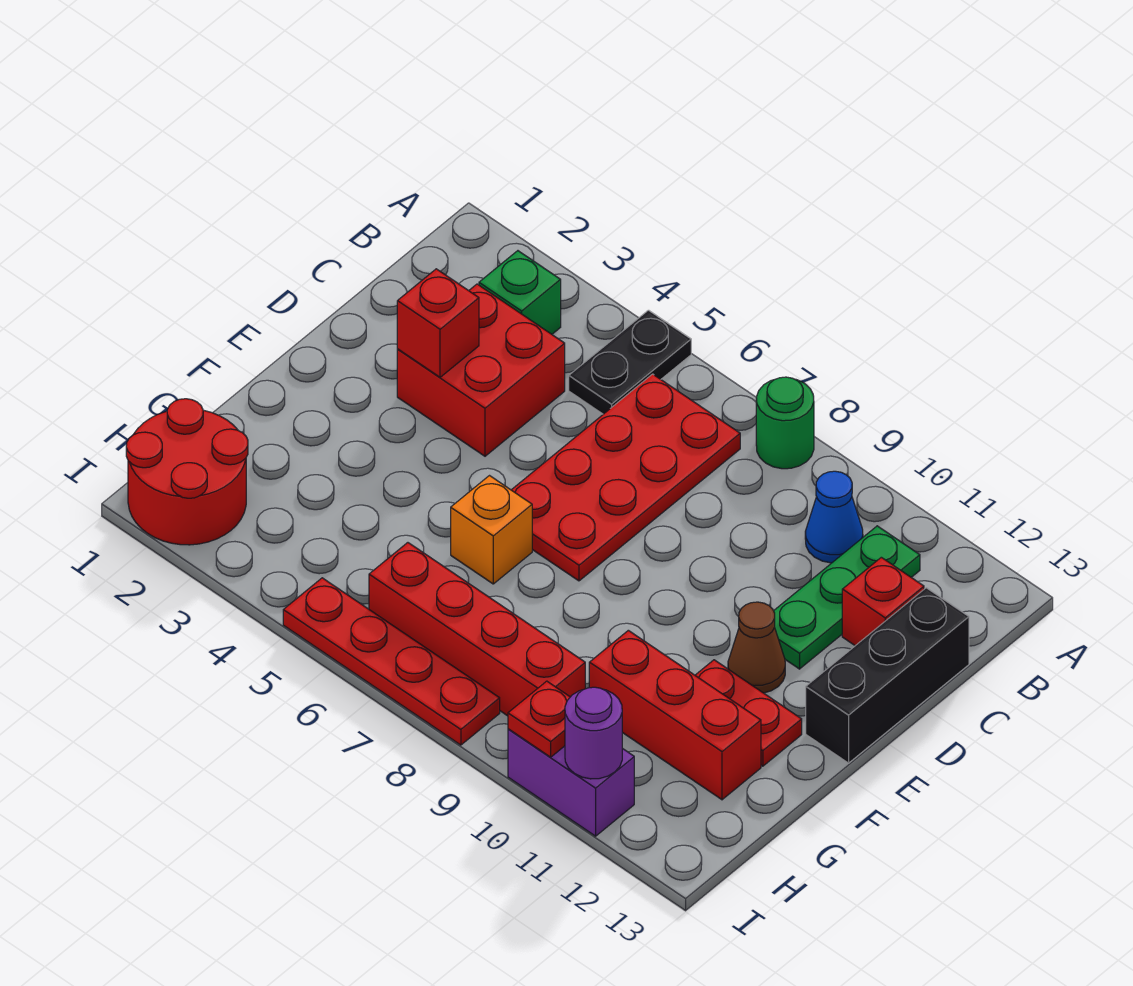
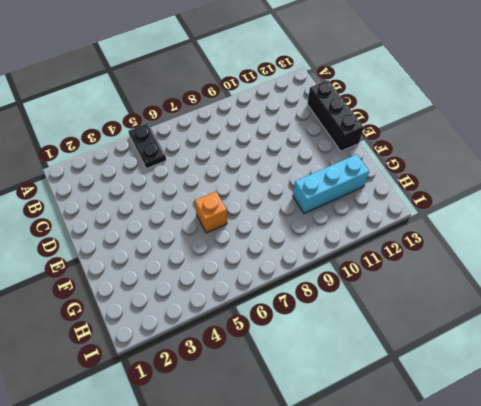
cyan brick G10:G12 level 1 -> red brick G10:G12 level 1
none -> green round brick A8 level 1
none -> green brick B3 level 1
none -> red plate B6:E7 level 1

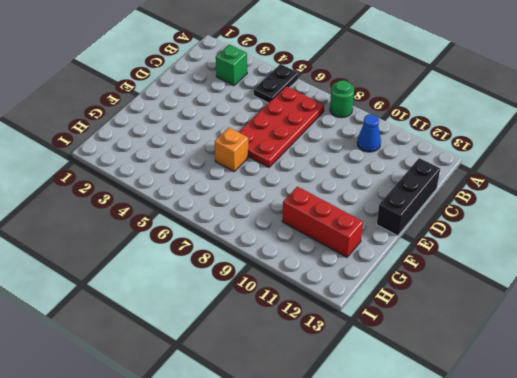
none -> green plate B11:D11 level 1
none -> red brick C3:D4 level 1
none -> red brick C12 level 1

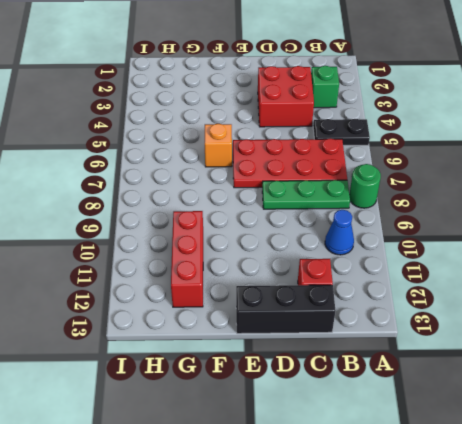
green plate B8:D8 level 1 -> green plate B11:D11 level 1
none -> brown cone E11 level 1
none -> red plate F11:F12 level 1
none -> red round brick H1:I2 level 1

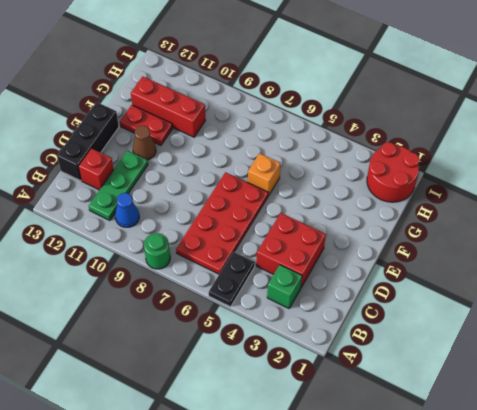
none -> red brick H6:H9 level 1
none -> red plate I5:I8 level 1
none -> purple brick I10:I11 level 1

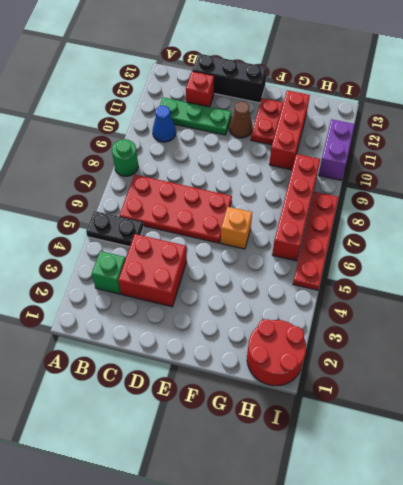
none -> red brick D3 level 2
none -> red plate I10 level 2
none -> purple round brick I11 level 2

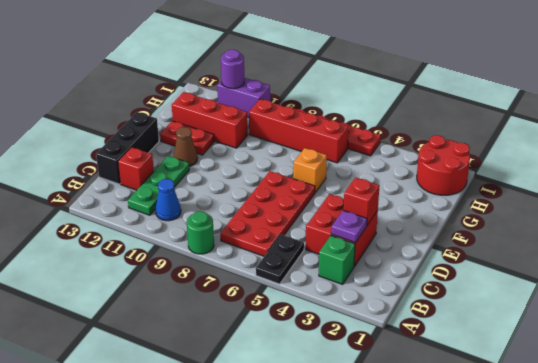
purple plate C3 level 2 -> none
none -> red plate I10 level 2

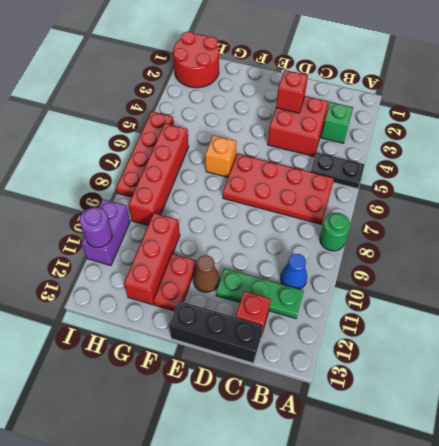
none -> red plate I10 level 2

